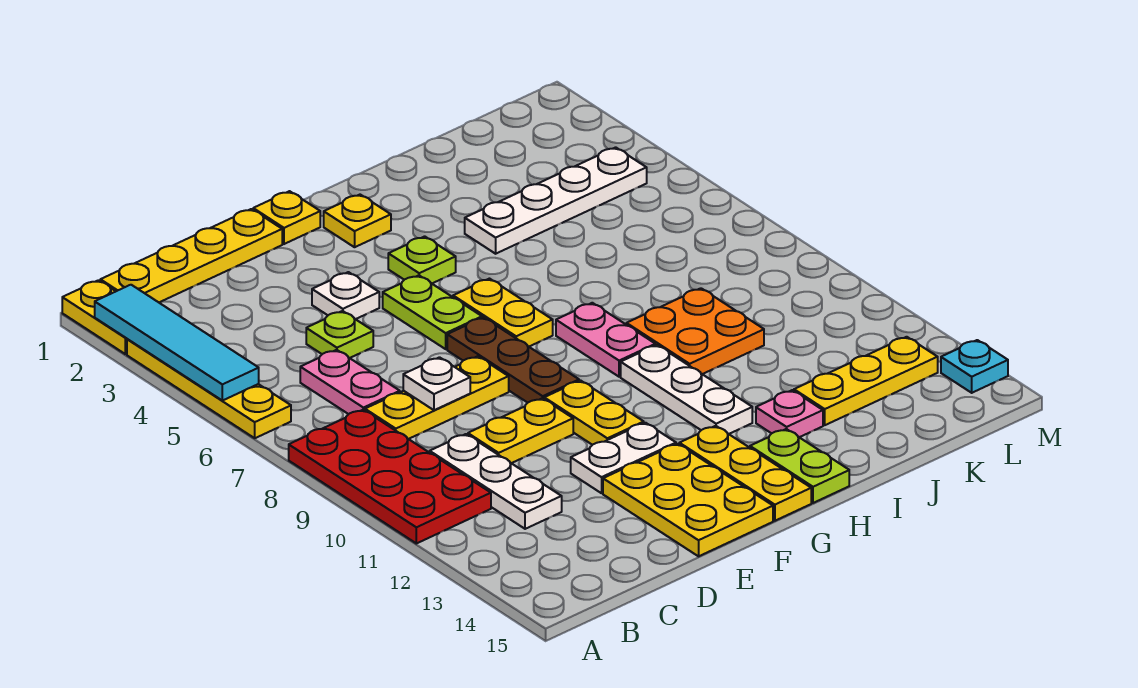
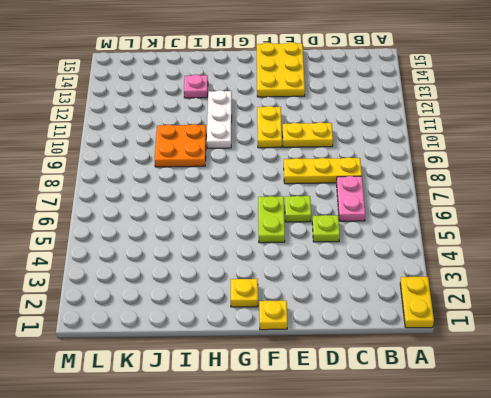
lime plate E6 level 1 -> lime plate G4 level 1
none -> yellow plate A3:A6 level 1
none -> red plate A8:B11 level 1
none -> yellow plate B1:E1 level 1
none -> white plate C10:C12 level 1

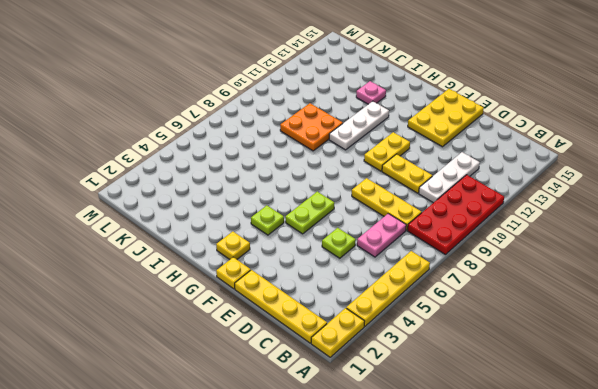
none -> white plate E4 level 1
none -> white plate E12:F12 level 1
none -> brown plate F7:F9 level 1
none -> yellow plate G6:G7 level 1

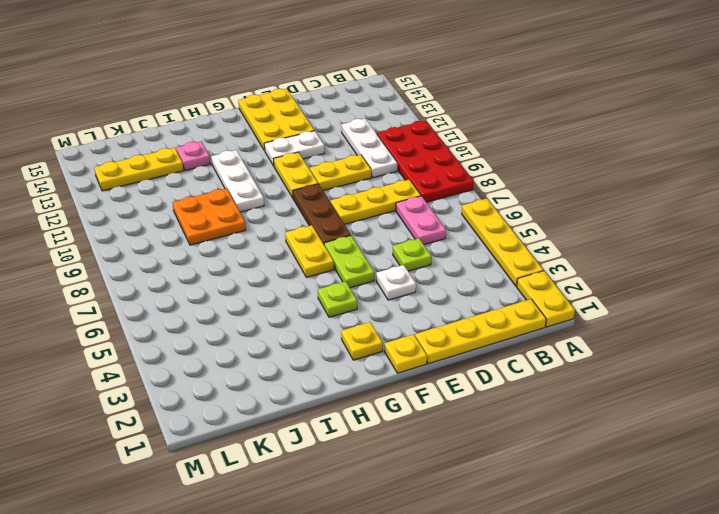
none -> yellow plate G13:G15 level 1
none -> pink plate H8:H9 level 1
none -> lime plate H14:H15 level 1
none -> white plate I4:L4 level 1

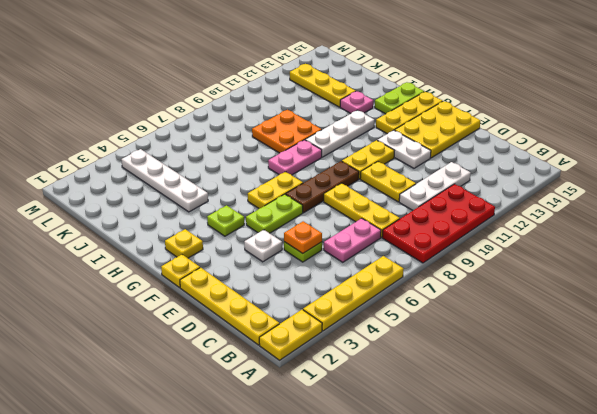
orange plate D5 level 2 -> none
none -> cyan plate M14 level 1
none -> cyan tile A2:A5 level 2
none -> white plate D8 level 2

